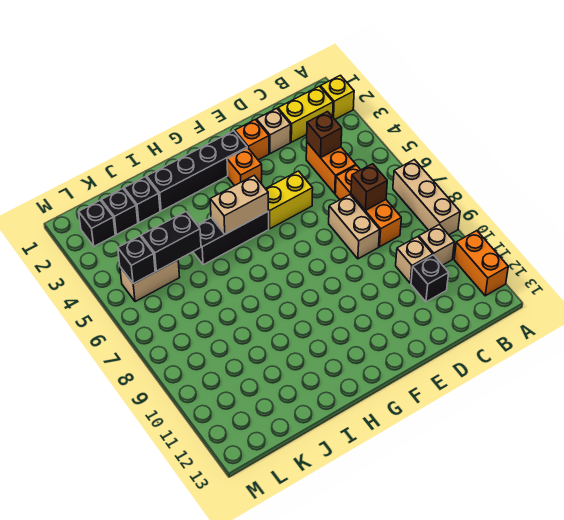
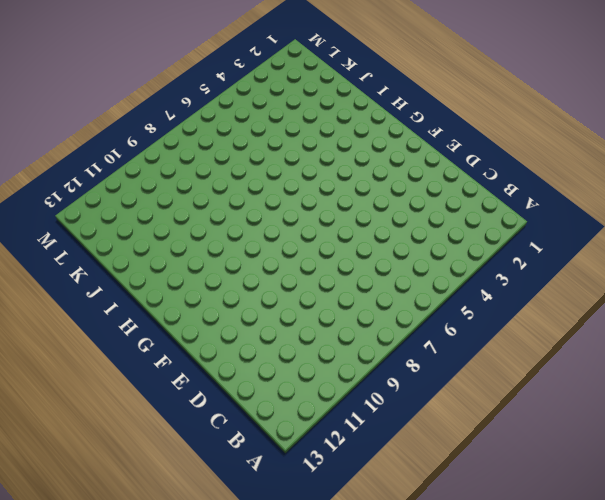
none -> yellow brick A2 level 1
none -> tan brick A7:A9 level 1
none -> orange brick A11:A12 level 1

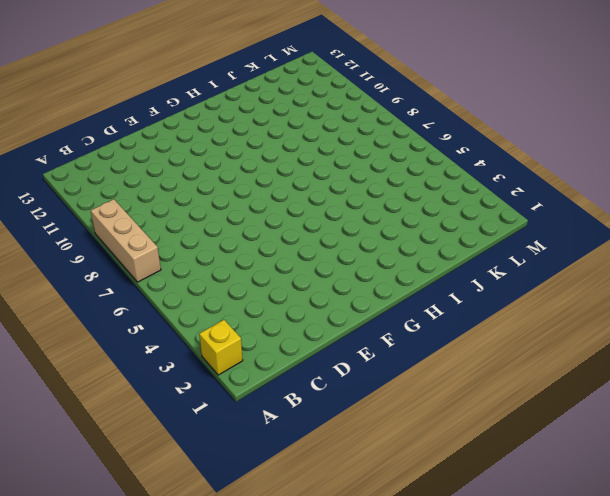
none -> orange brick A11:A12 level 1
none -> yellow brick B2:C2 level 1
none -> tan brick B10 level 1

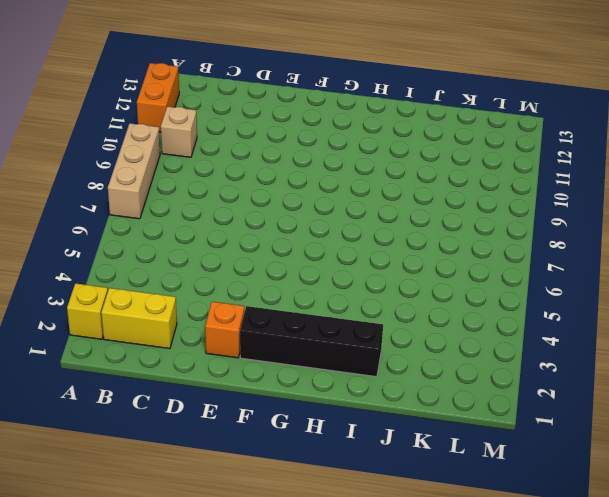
none -> orange brick C4:C5 level 1
none -> orange brick C6:C8 level 1
none -> tan brick C10 level 1

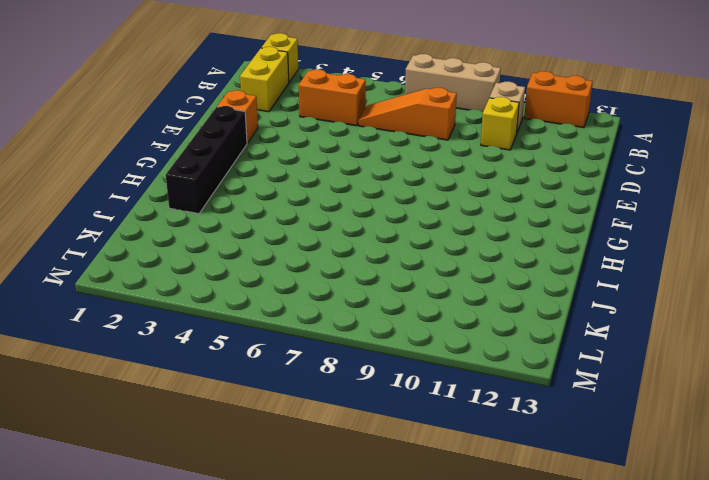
orange slope C6:C8 level 1 top 8 -> orange brick C6:C8 level 1
yellow brick C10 level 1 -> tan brick C10 level 1
none -> black brick C11 level 1
none -> tan brick D2 level 1
none -> tan brick D7:D8 level 1

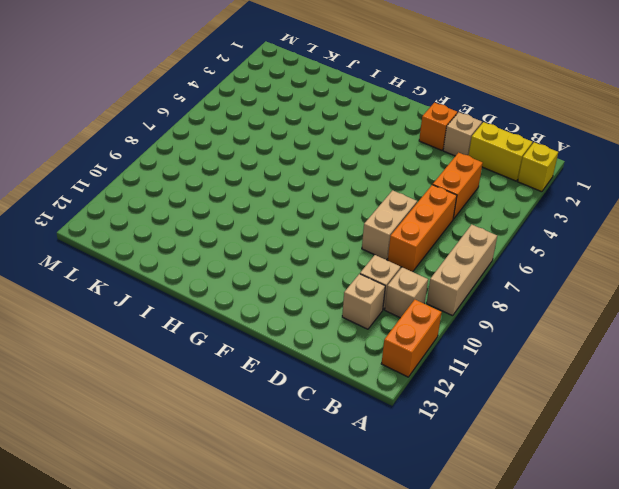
tan brick C11 level 1 -> black brick C11 level 1
none -> yellow brick E5:F5 level 1
none -> black brick F2:I2 level 1
none -> orange brick F3 level 1

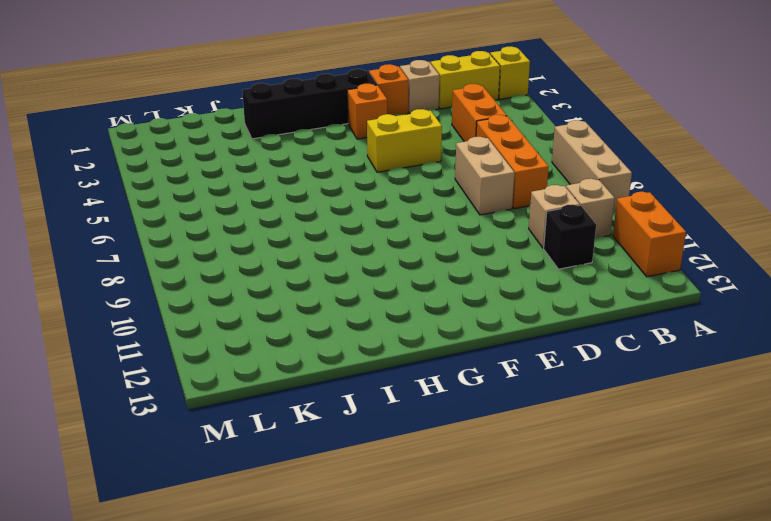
none -> black brick G5:I5 level 1
none -> black brick J2 level 1
none -> black brick K2 level 1

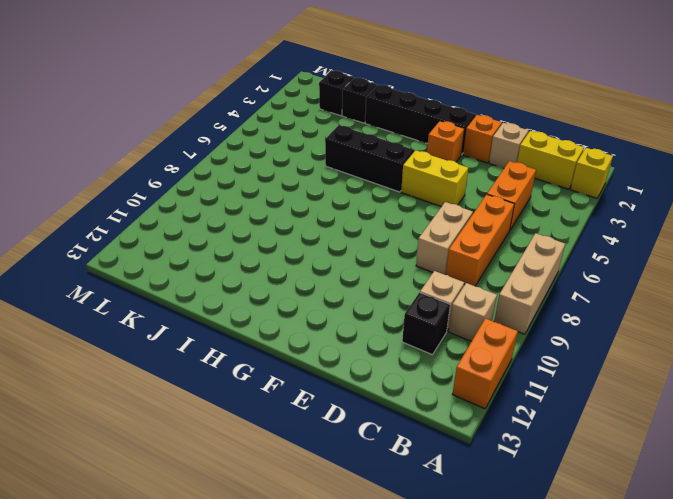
none -> tan brick K5:L5 level 1
none -> black brick L2 level 1
none -> brown brick C4 level 2

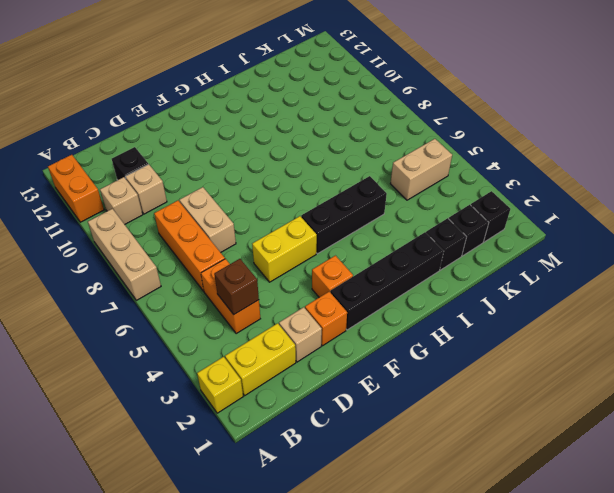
none -> brown brick C7 level 2
none -> tan brick G5:H5 level 2
none -> black brick J5:K5 level 2

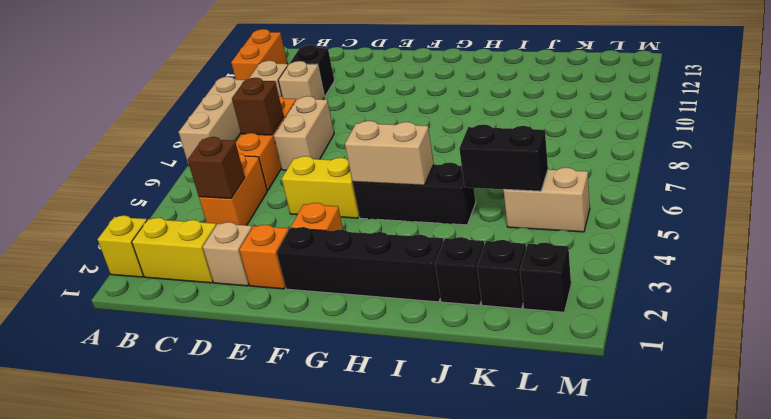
none -> black brick L5 level 2

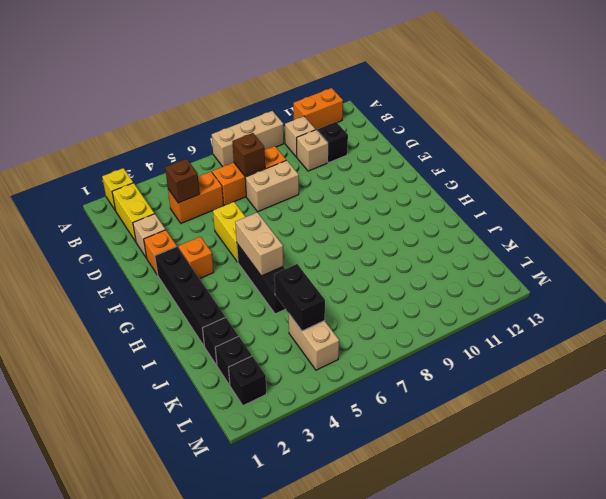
none -> black brick L5 level 2

